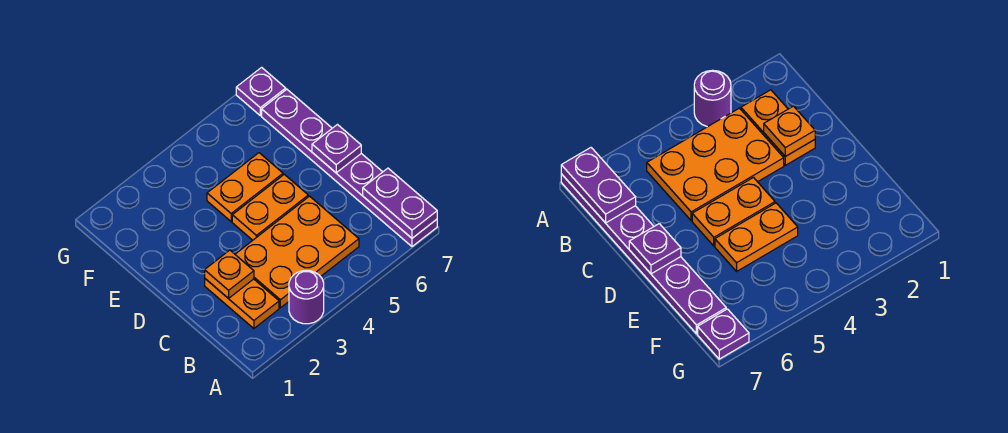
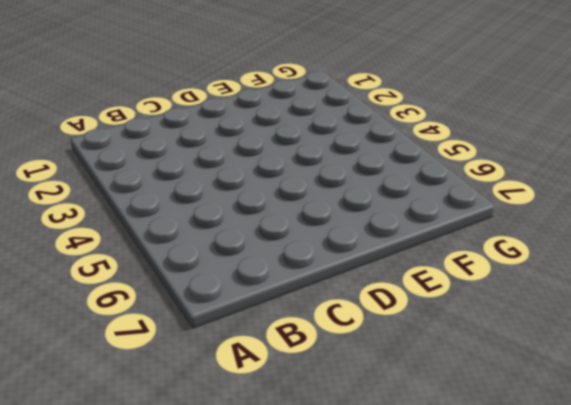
none -> purple round brick A3 level 1
none -> purple plate A7:F7 level 1

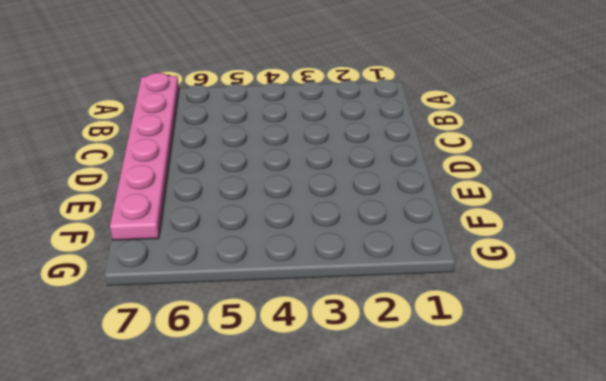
pink plate A7:F7 level 1 -> purple plate A7:F7 level 1
none -> purple round brick A3 level 1
none -> orange plate B2:C2 level 1

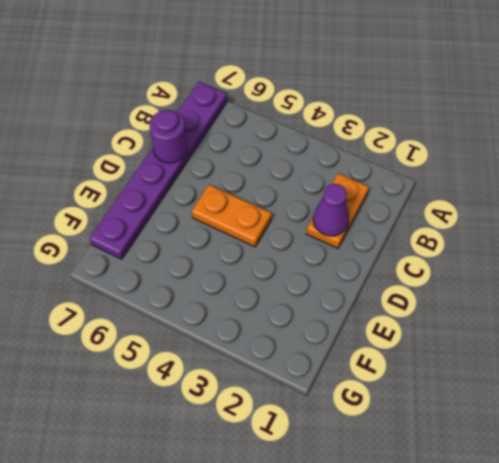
purple cone C2 level 2 -> orange plate C2 level 2
purple round brick C7 level 2 -> purple round brick A3 level 1
none -> orange plate B3:C5 level 1
none -> orange plate E4:E5 level 1

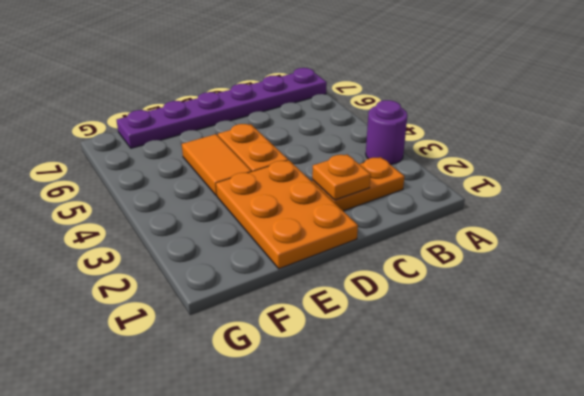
orange plate D1:E3 level 1 -> orange plate B3:C5 level 1
orange tile E4:E5 level 1 -> orange plate E4:E5 level 1
none -> purple plate G7 level 1
none -> purple plate A7:B7 level 2

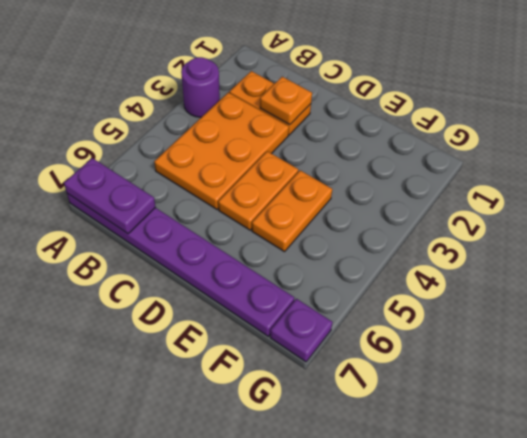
none -> purple plate D7 level 2

